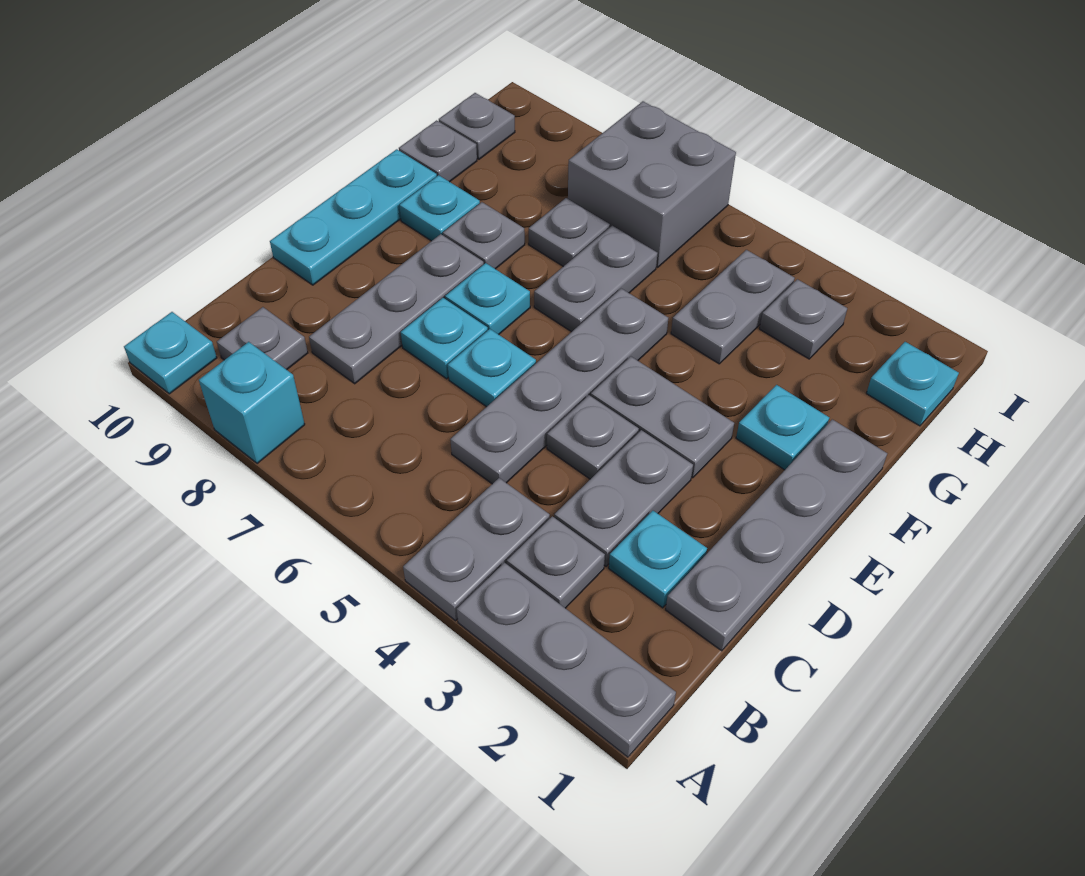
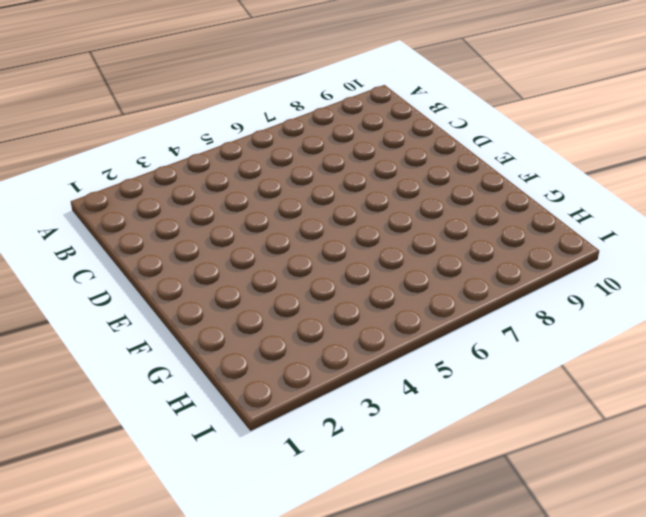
none -> grey plate A1:A3 level 1
none -> grey plate A4:B4 level 1
none -> cyan brick A8 level 1

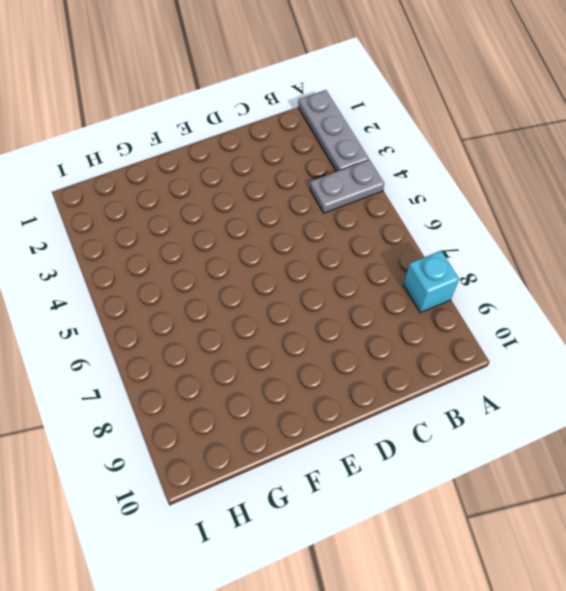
none -> cyan plate A10 level 1
none -> grey plate B3 level 1
none -> grey plate B9 level 1

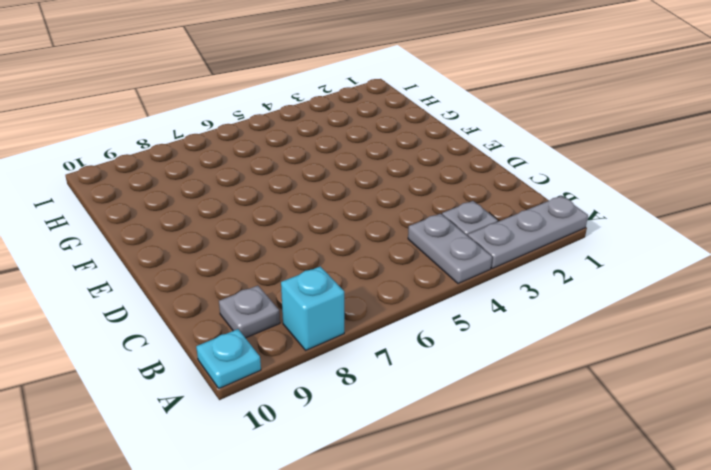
none -> grey plate C1:F1 level 1
none -> cyan plate C2 level 1
none -> grey plate C3:D3 level 1

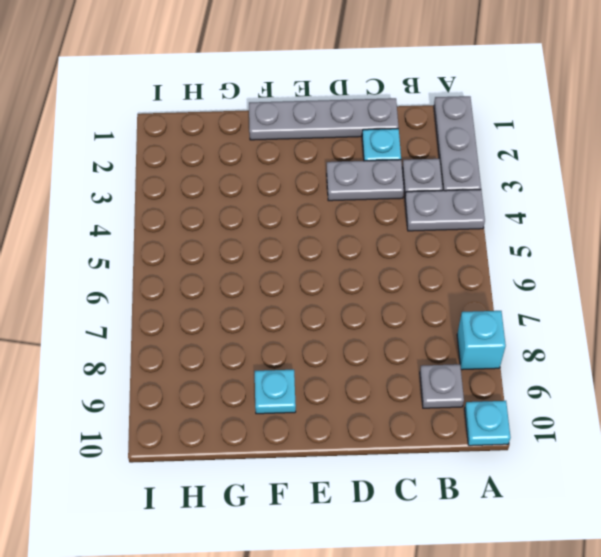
none -> grey plate C5:F5 level 1
none -> grey plate C8:E8 level 1
none -> grey plate D4 level 1

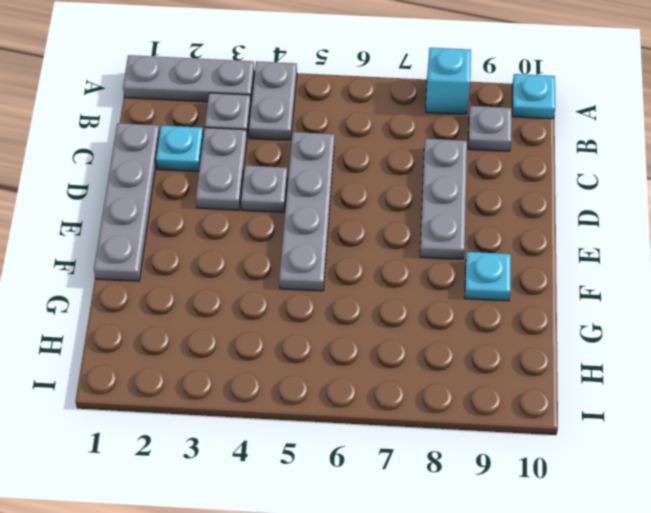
none -> cyan plate D6 level 1
none -> cyan plate D7 level 1
none -> cyan plate D10:F10 level 1

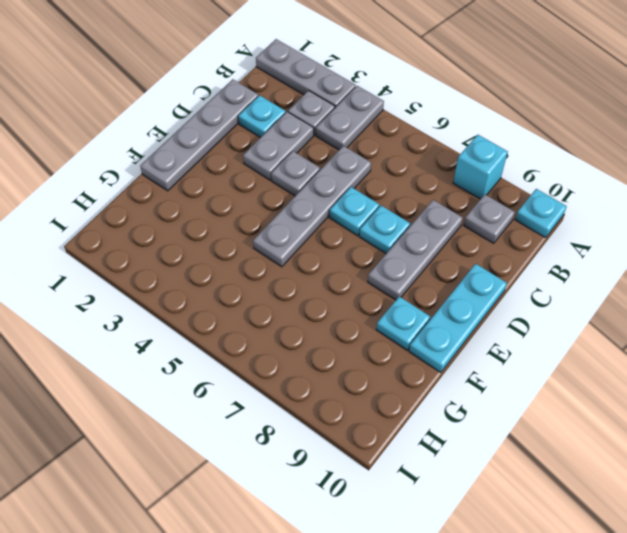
none -> grey plate E3:E4 level 1
none -> cyan plate E7 level 1
none -> cyan plate F2 level 1

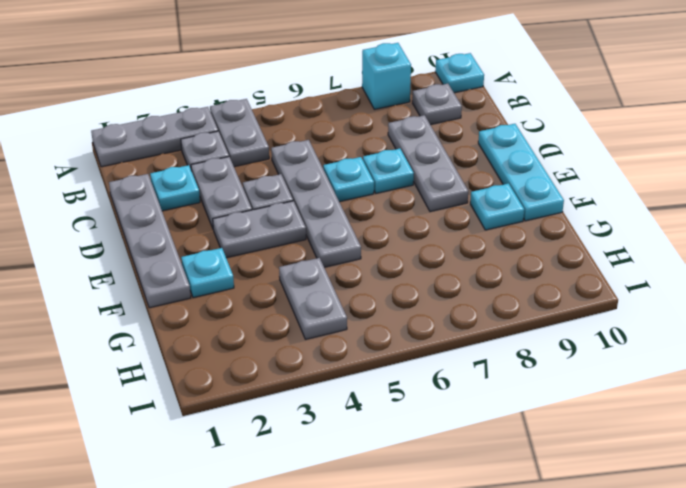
none -> cyan plate E7 level 1
none -> grey plate F6:G6 level 1
none -> grey plate F8 level 1

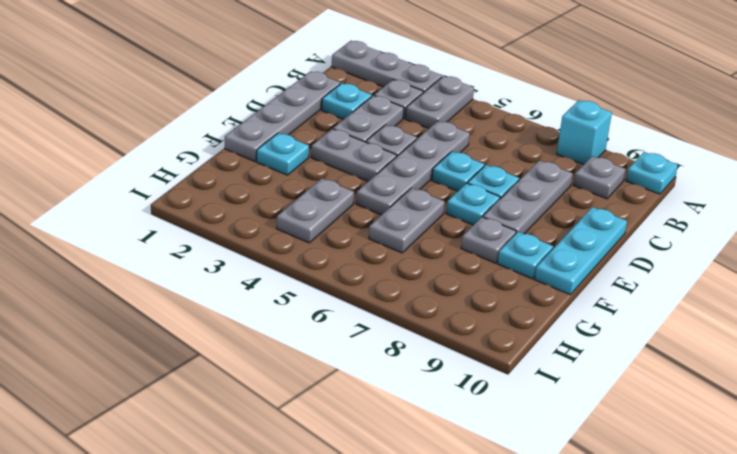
none -> grey plate G7 level 1
none -> grey plate G10 level 1
none -> cyan plate H1 level 1

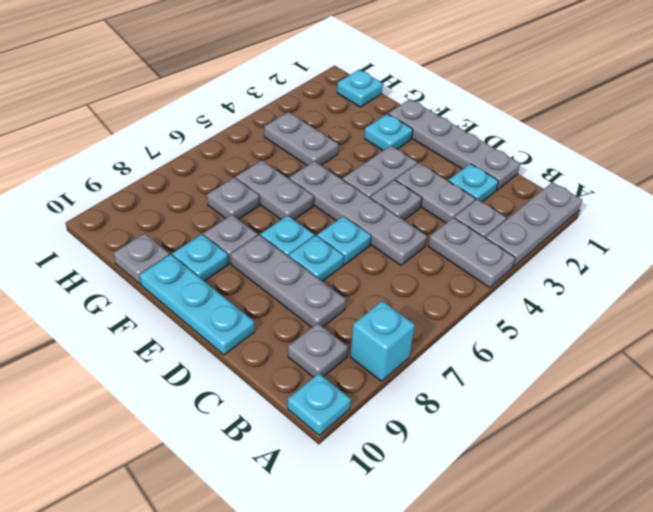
none -> grey plate H3 level 1
none -> grey brick H6:I7 level 1
none -> grey plate H10 level 1

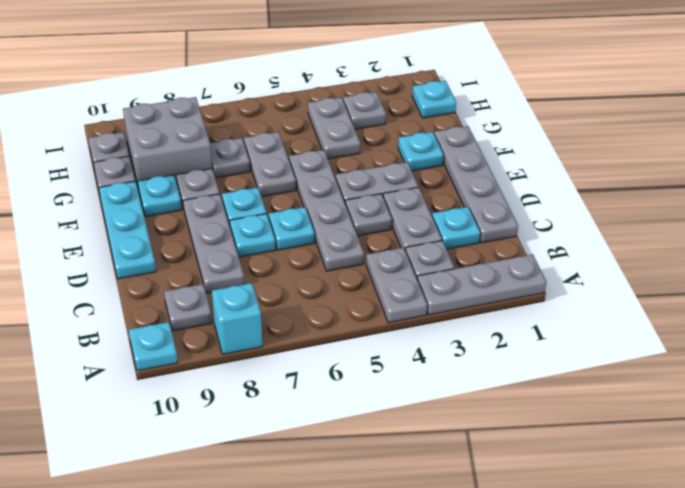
grey brick G8:H9 level 1 -> grey brick H6:I7 level 1

